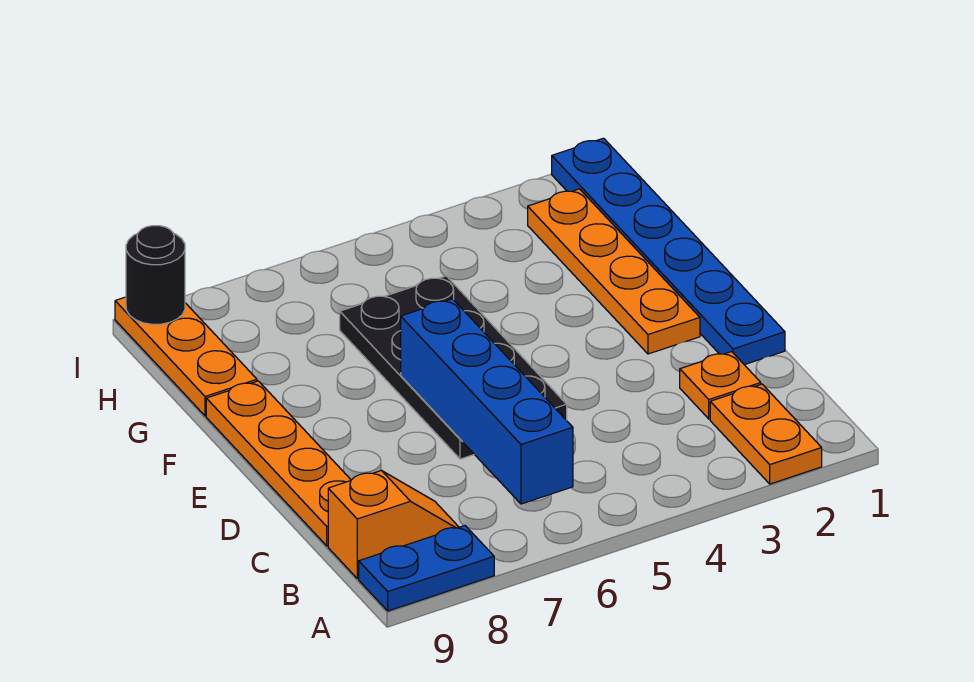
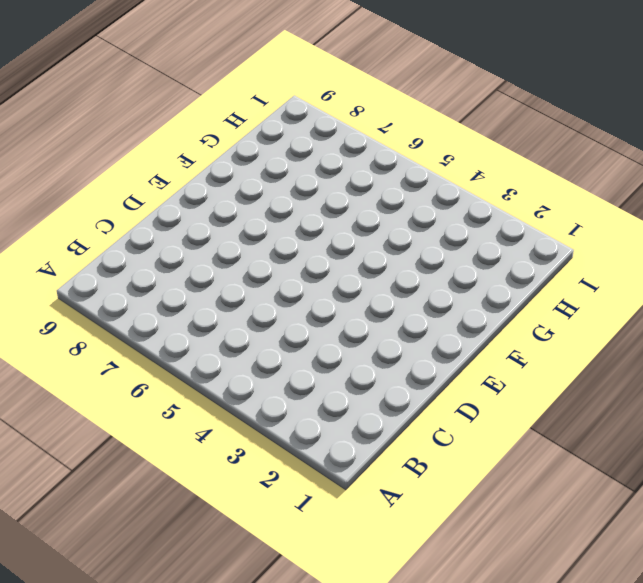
none -> orange plate A2:B2 level 1
none -> blue plate A8:A9 level 1

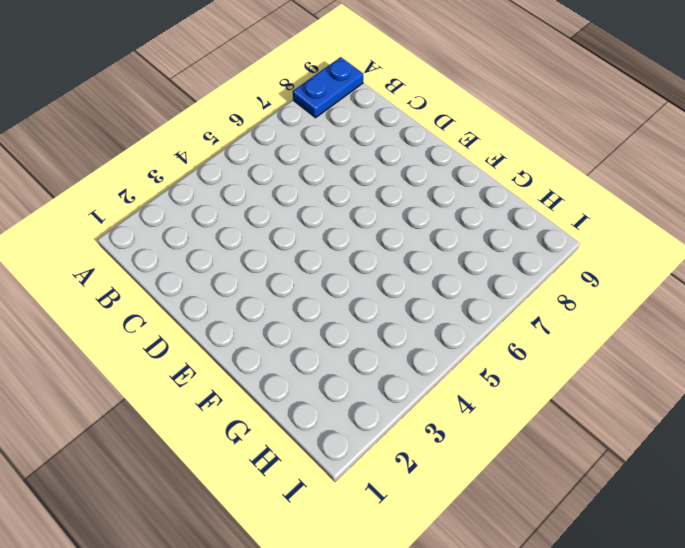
none -> orange plate A2:B2 level 1
none -> orange slope B8:B9 level 1 top 9

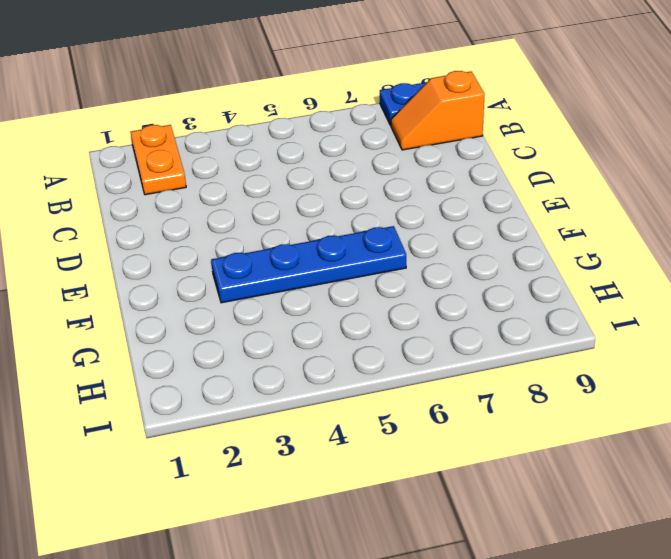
blue plate F3:F6 level 1 -> black plate D5:G6 level 1
none -> orange plate C2 level 1
none -> orange plate C9:F9 level 1

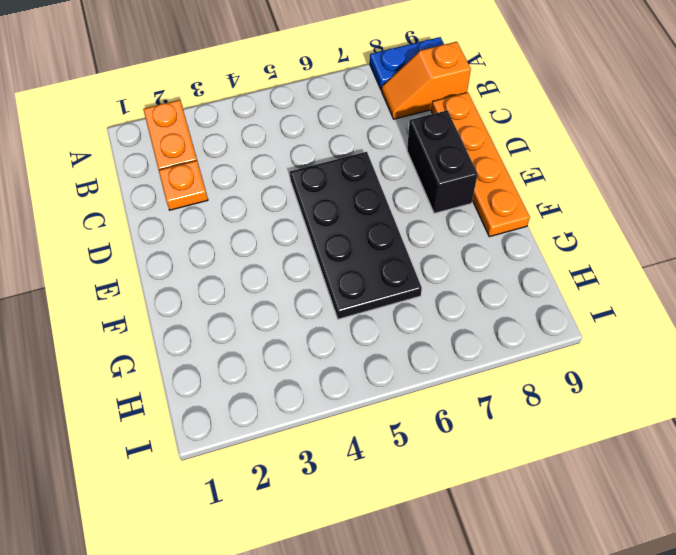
black brick D8:E8 level 1 -> none
none -> blue plate D1:I1 level 1
none -> orange plate E2:H2 level 1

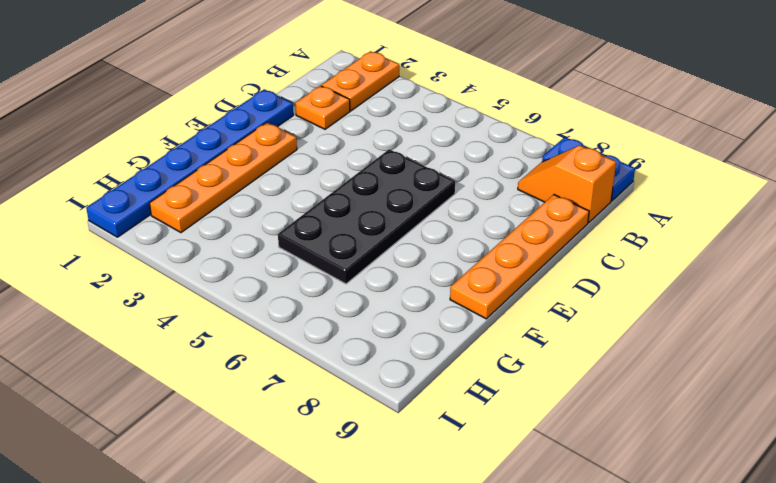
none -> orange plate G9:I9 level 1
none -> blue brick B6:E6 level 2

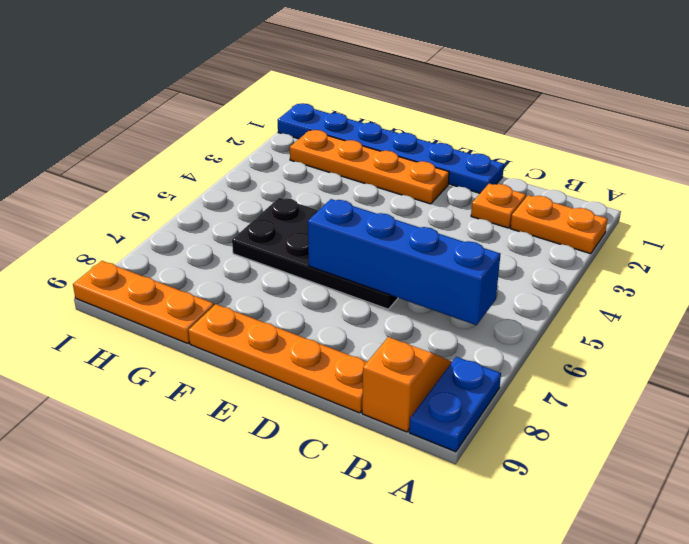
none -> black round brick I9 level 2

